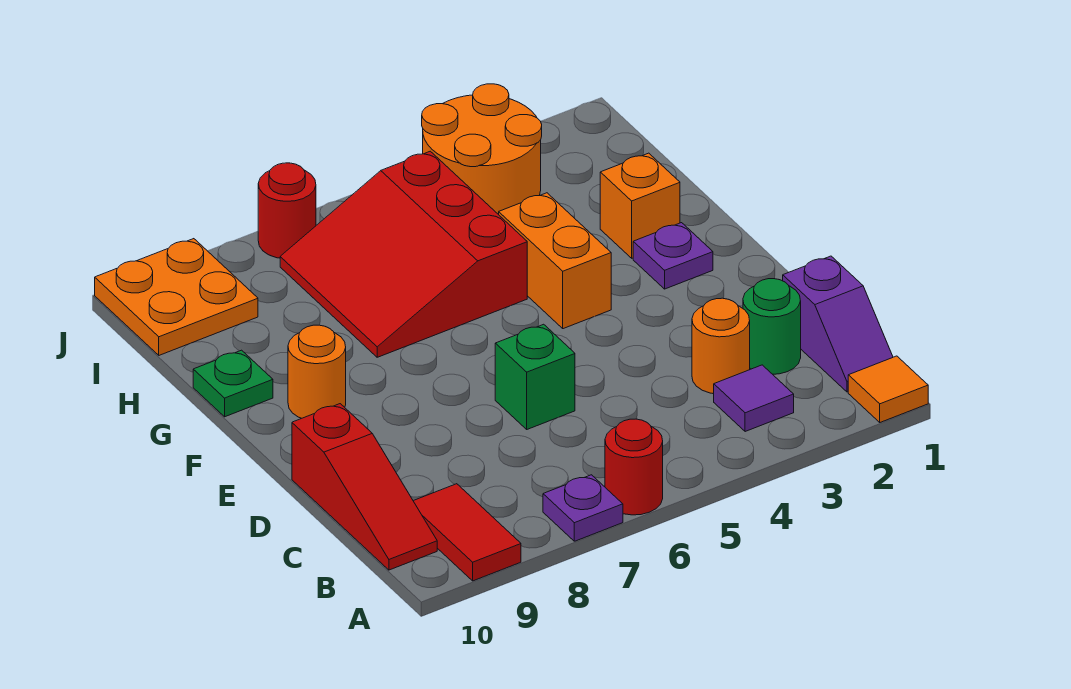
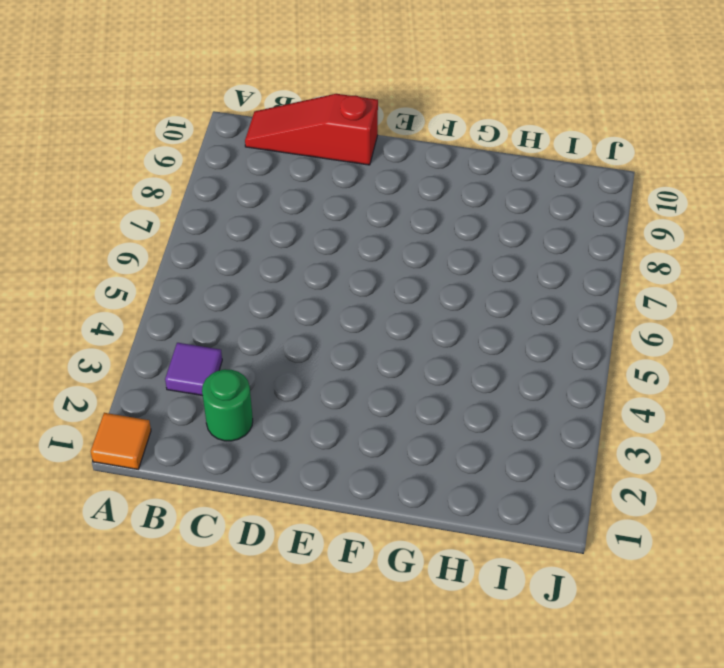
none -> red round brick A6 level 1
none -> purple plate A7 level 1
none -> red tile A9:B9 level 1

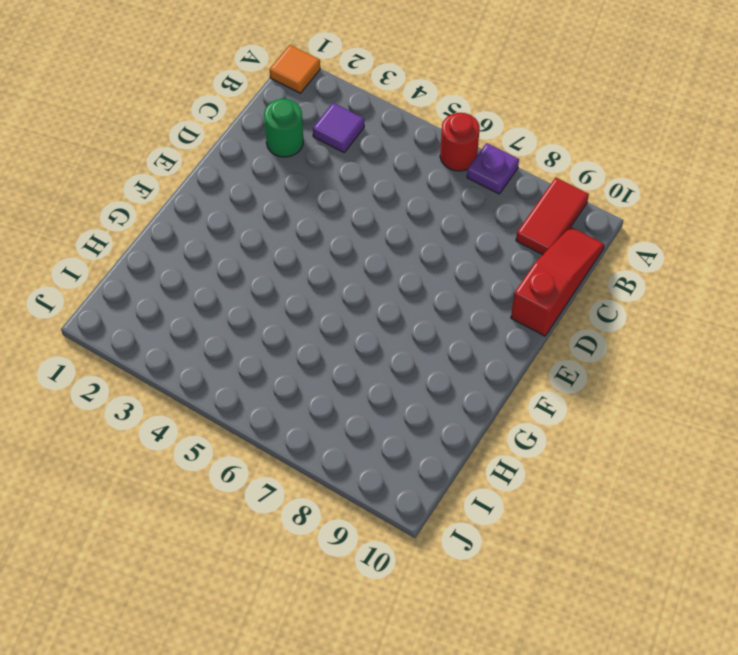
none -> purple slope B1:C1 level 1 top C
none -> orange round brick C3 level 1
none -> green brick D6 level 1

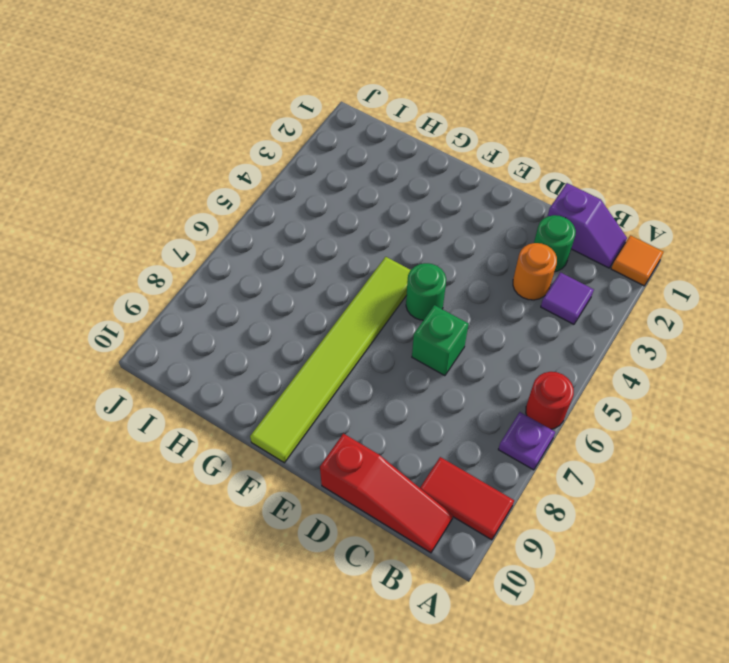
green round brick E5 level 1 -> none
lime tile F5:F10 level 1 -> orange round brick F9 level 1
none -> purple plate F2 level 1
none -> orange brick F4:G4 level 1
none -> orange brick G2 level 1

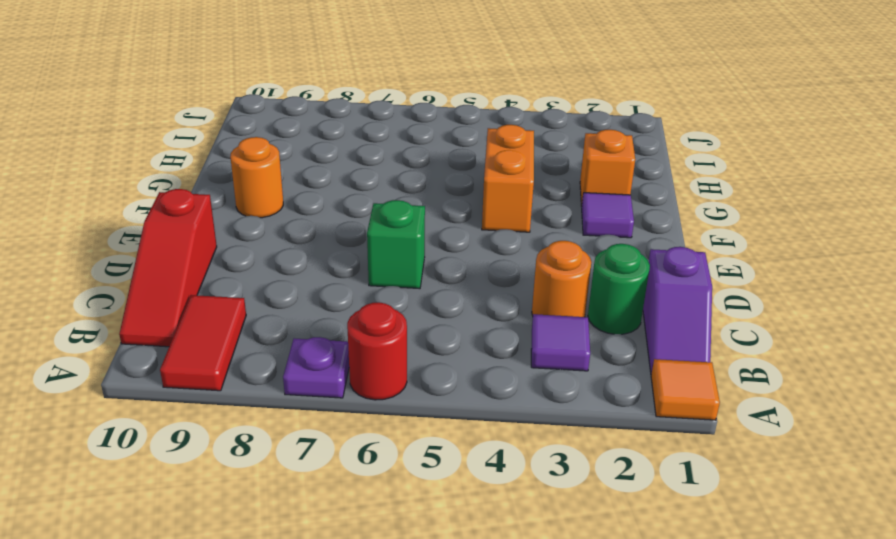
purple tile F2 level 1 -> purple plate F2 level 1
none -> red slope G5:I7 level 1 top 5
none -> green plate G10 level 1
none -> orange round brick I3:J4 level 1

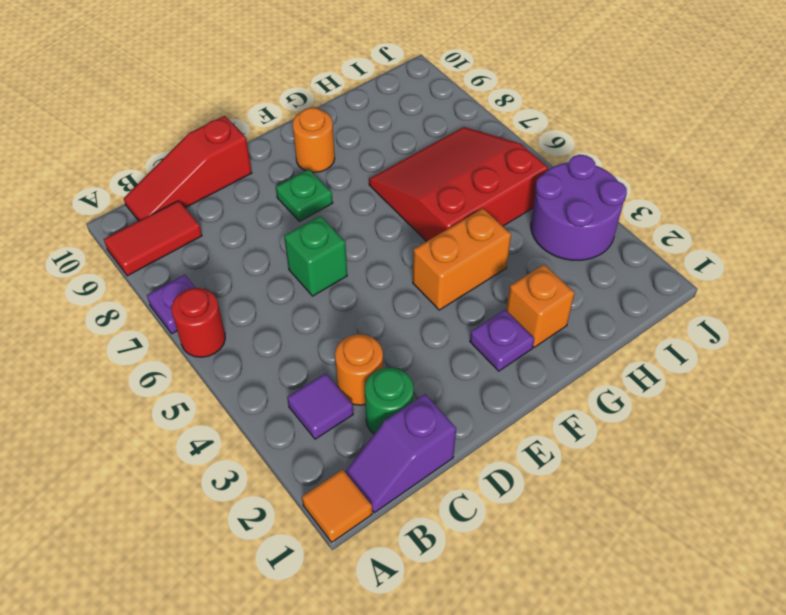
green plate E8 level 1 -> green plate G10 level 1
purple round brick I3:J4 level 1 -> orange round brick I3:J4 level 1
none -> orange plate I9:J10 level 1
none -> red round brick J7 level 1

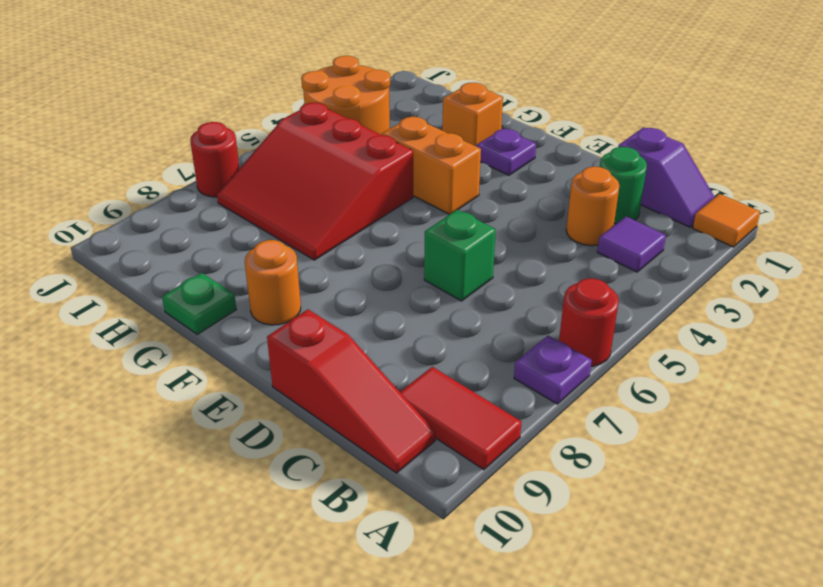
none -> orange plate I9:J10 level 1

